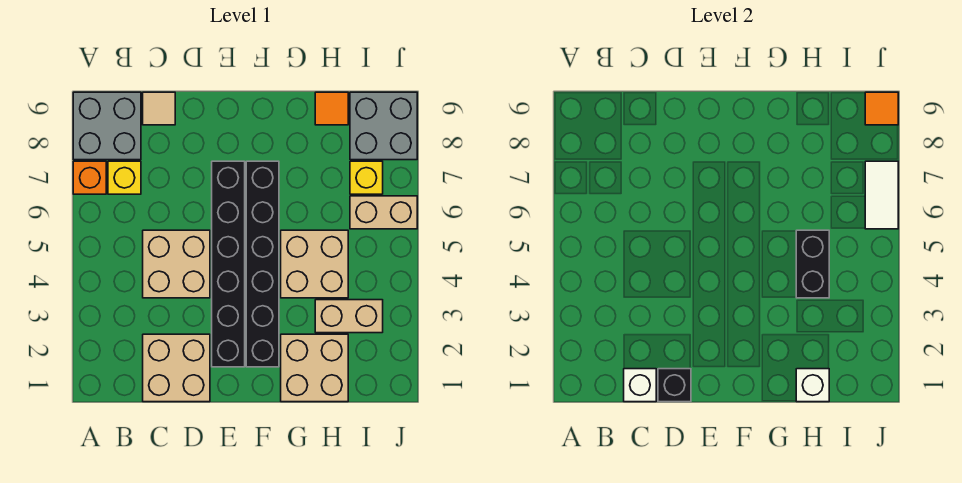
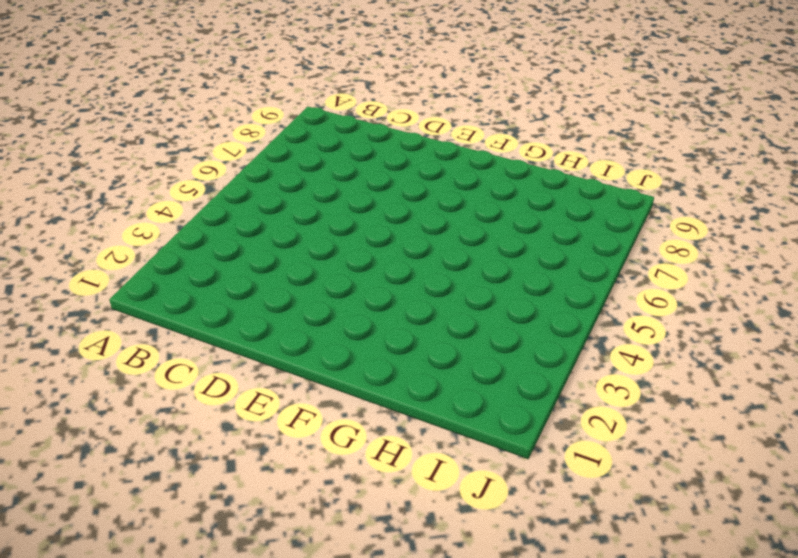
none -> orange brick A7 level 1
none -> grey brick A8:B9 level 1
none -> yellow brick B7 level 1

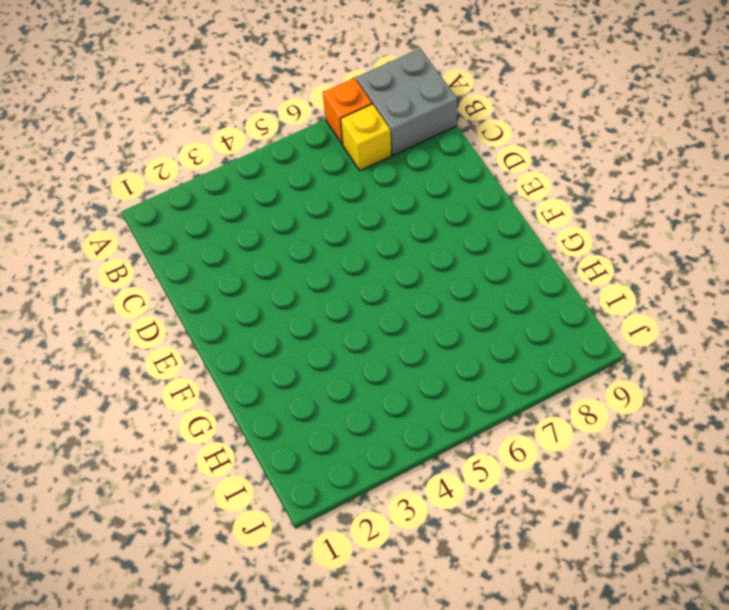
none -> tan brick C1:D2 level 1
none -> tan brick C4:D5 level 1
none -> tan tile C9 level 1

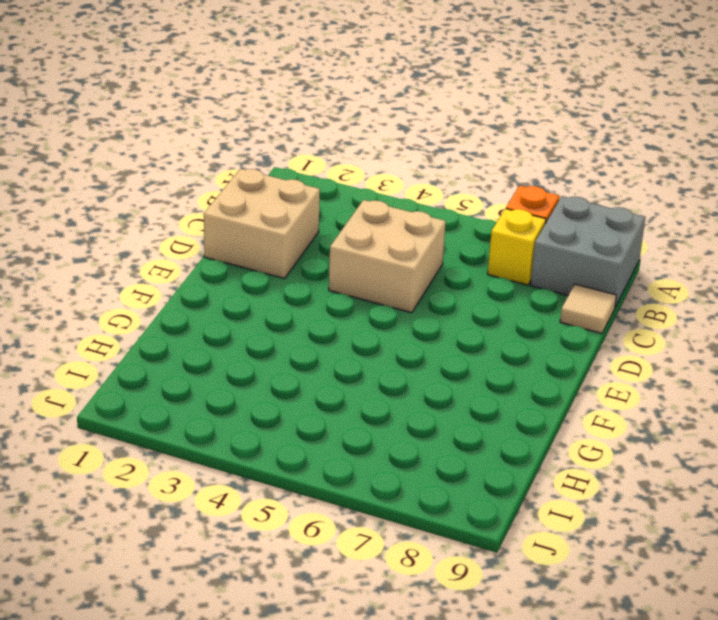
none -> black brick E2:E7 level 1
none -> black brick F2:F7 level 1
none -> tan brick G1:H2 level 1

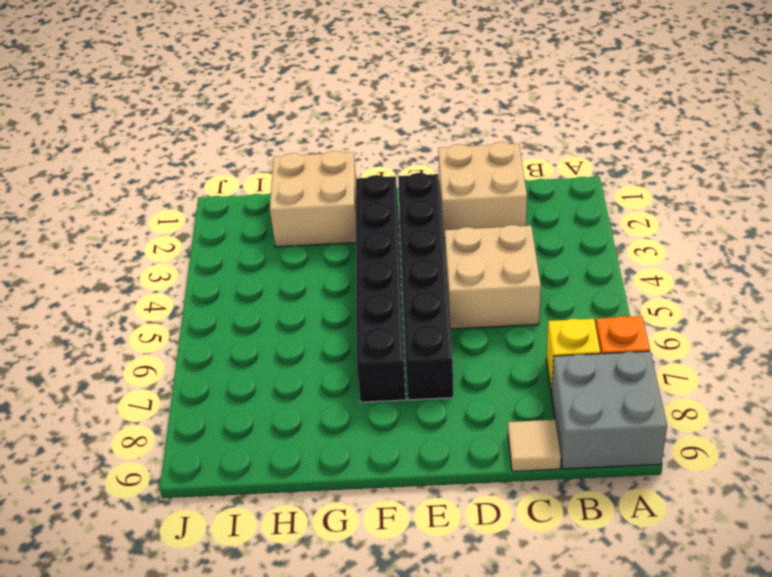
none -> tan brick G4:H5 level 1
none -> tan brick H3:I3 level 1
none -> orange tile H9 level 1

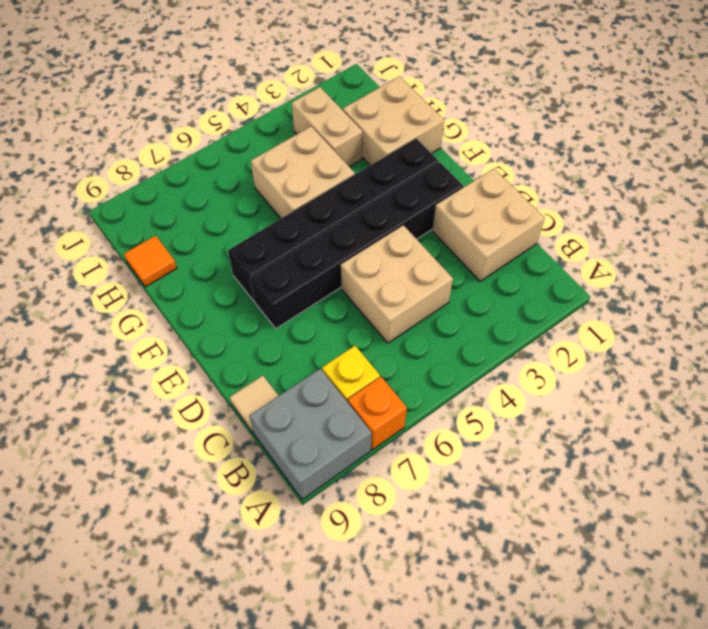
none -> tan brick I6:J6 level 1
none -> yellow brick I7 level 1
none -> grey brick I8:J9 level 1

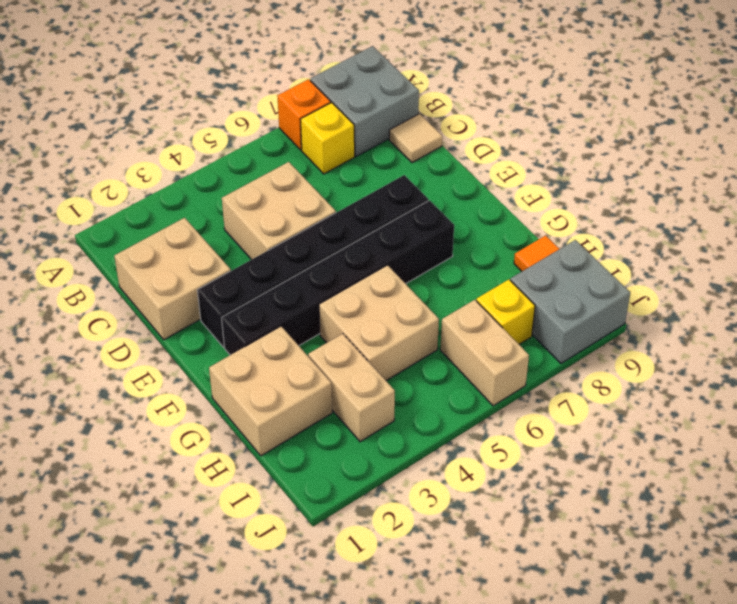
none -> white brick C1 level 2
none -> black brick D1 level 2
none -> white brick H1 level 2

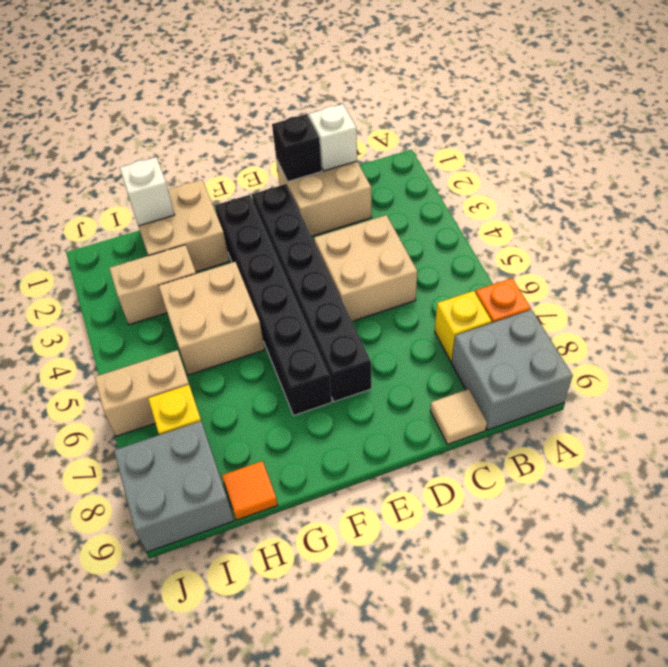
none -> black brick H4:H5 level 2
none -> white tile J6:J7 level 2
none -> orange tile J9 level 2

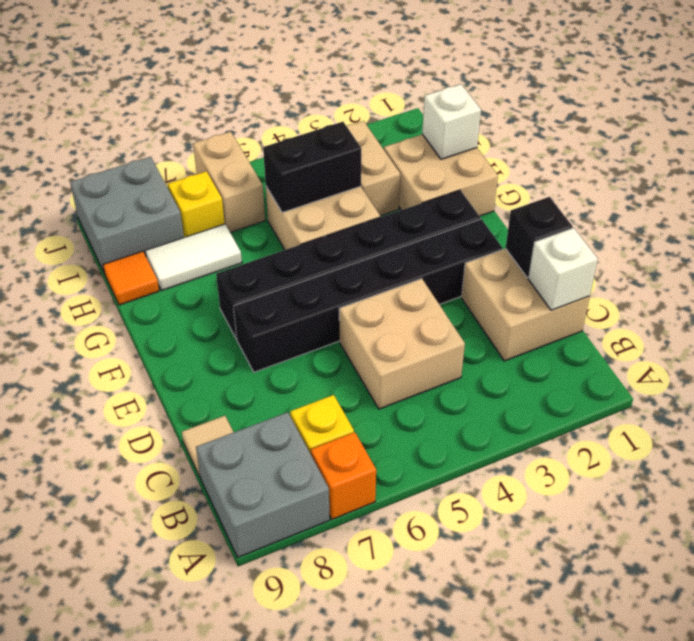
white tile H7:H8 level 1 -> white tile J6:J7 level 2
none -> orange tile J9 level 2

